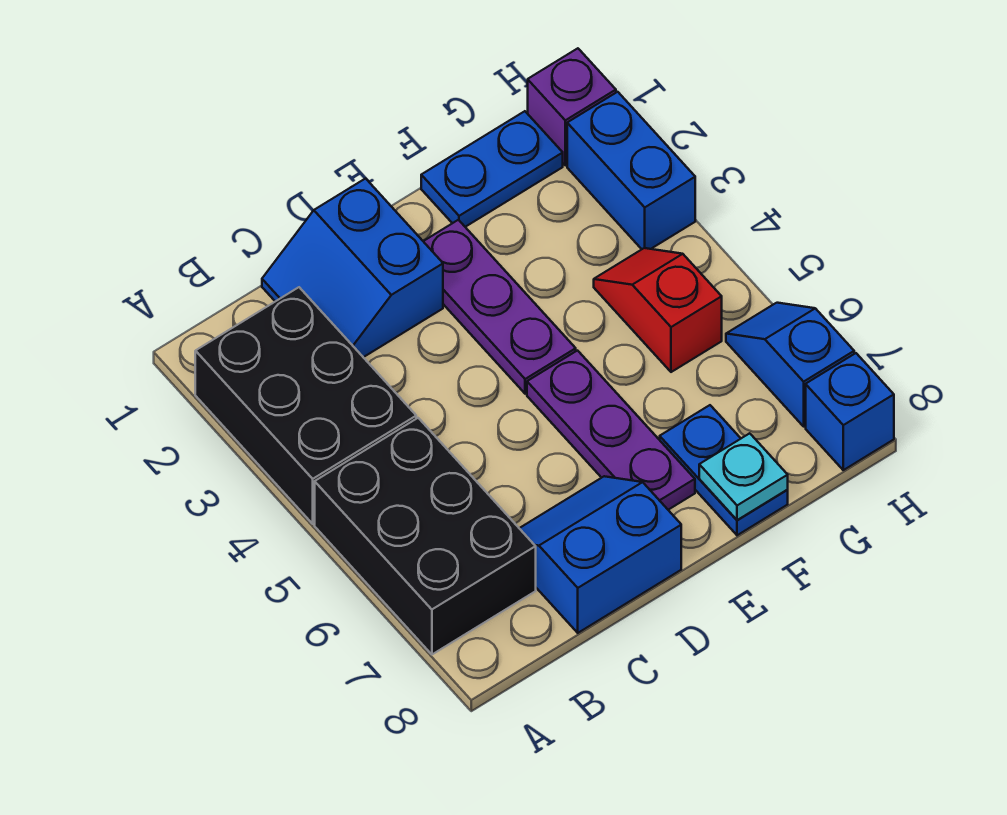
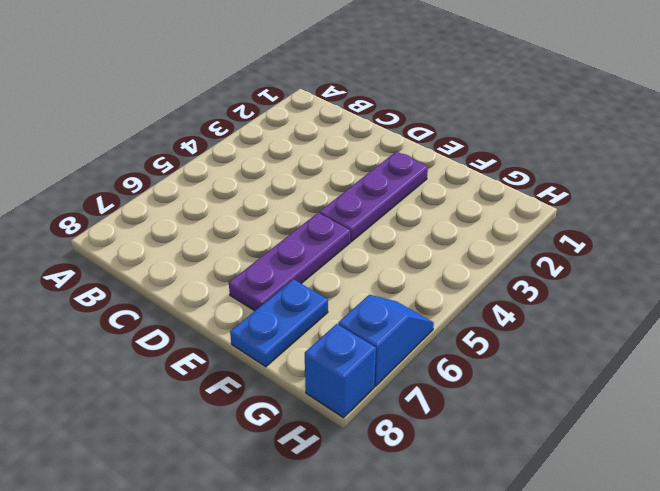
none -> black brick A2:B4 level 1
none -> black brick A5:B7 level 1
none -> blue slope C1:D2 level 1 top D

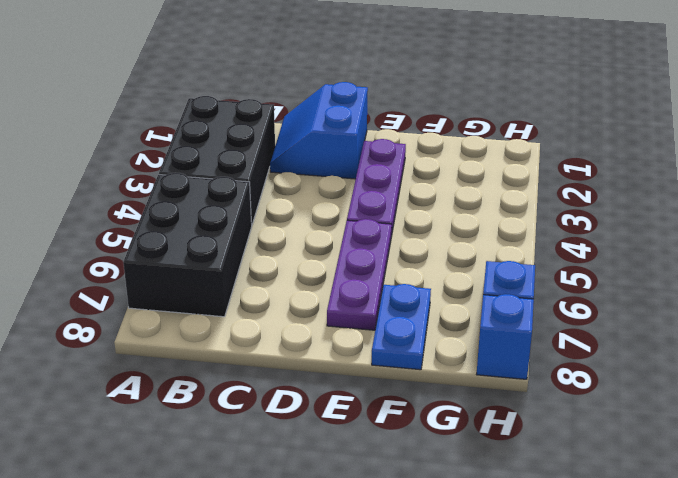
none -> blue slope C7:D8 level 1 top 8
none -> blue plate F1:G1 level 1
none -> red slope G4:G5 level 1 top 5

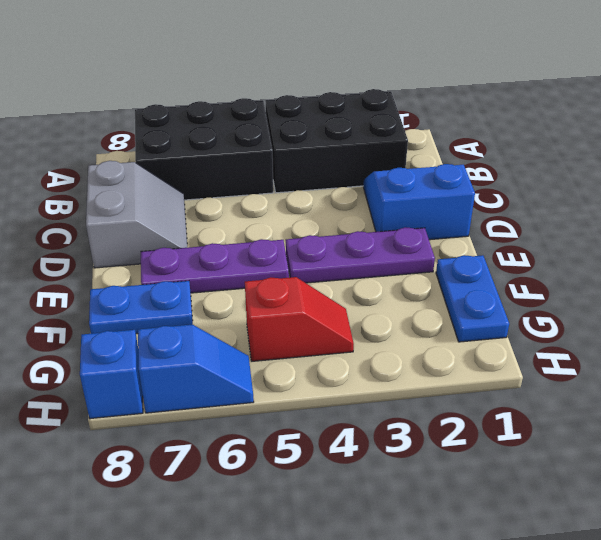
grey slope C7:D8 level 1 top 8 -> blue slope C7:D8 level 1 top 8
none -> purple brick H1 level 1
none -> blue brick H2:H3 level 1
none -> cyan plate F8 level 2

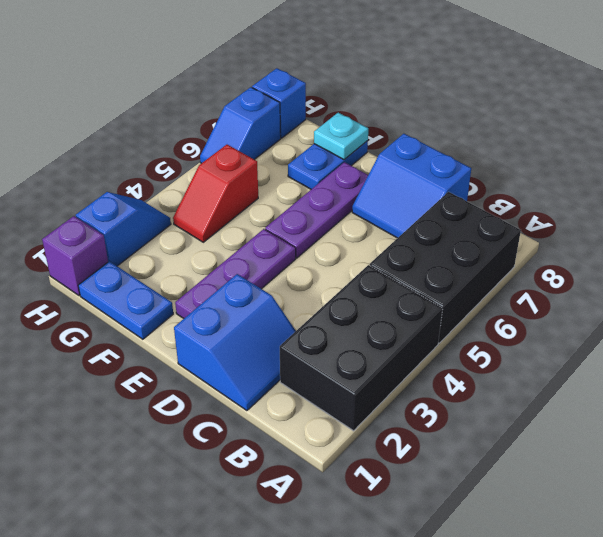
blue slope H2:H3 level 1 top 2 -> blue brick H2:H3 level 1

